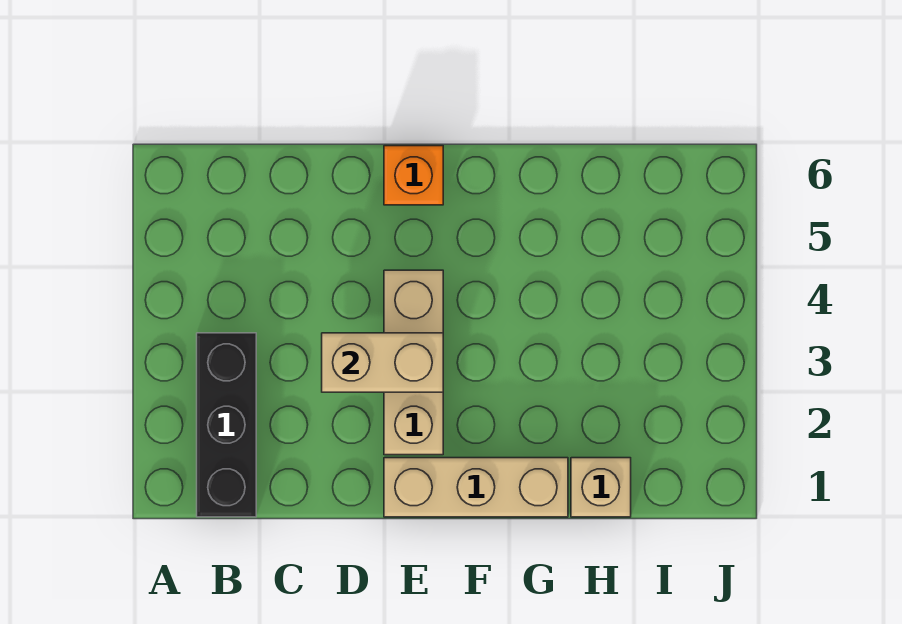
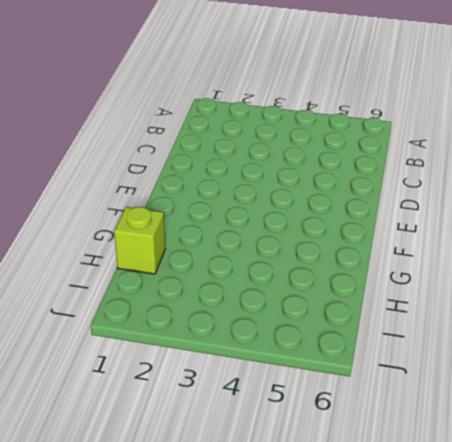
lime brick H1 level 1 -> tan brick H1 level 1
none -> black brick B1:B3 level 1
none -> tan brick E1:G1 level 1

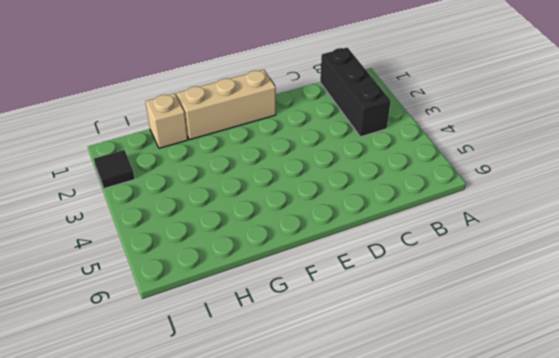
black tile J2 level 1 -> none
none -> tan brick E2:E4 level 1
none -> orange brick E6 level 1

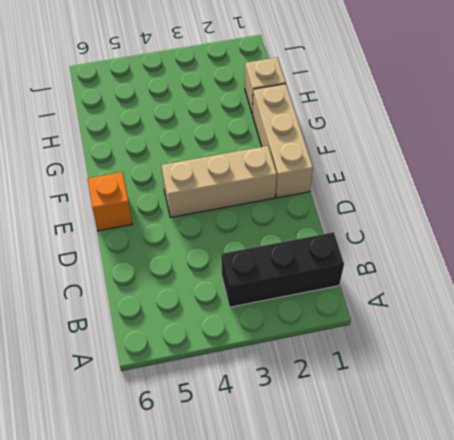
none -> tan brick D3:E3 level 2

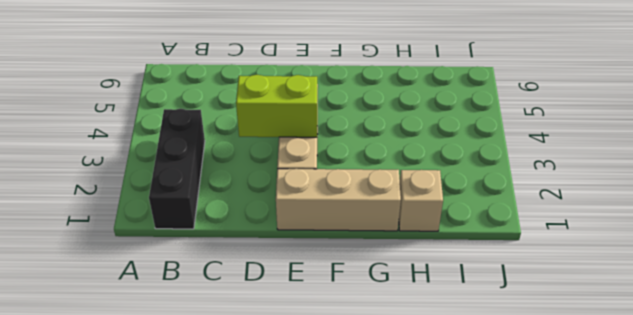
lime brick D3:E3 level 2 -> tan brick D3:E3 level 2
none -> orange brick E6 level 1

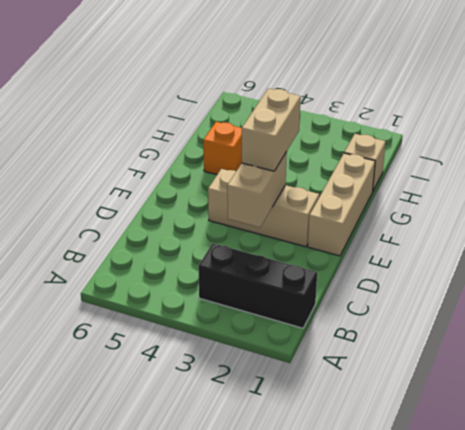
tan brick E3:F3 level 3 -> none
orange brick G5 level 1 -> orange brick E6 level 1

